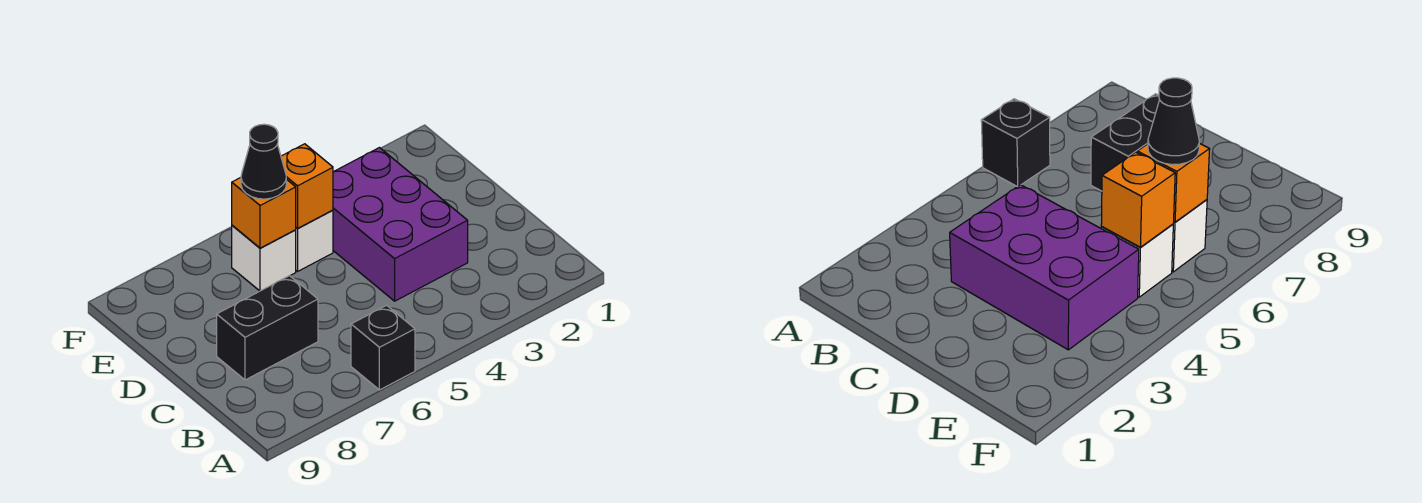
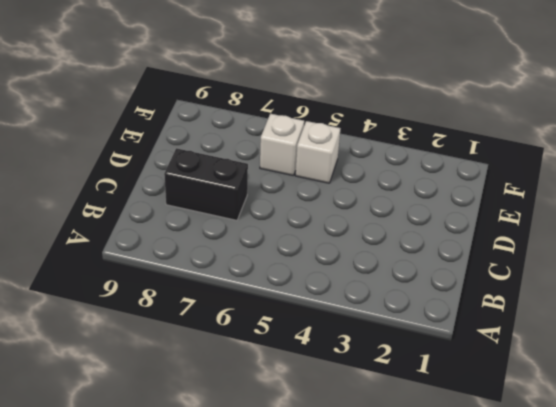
none -> black brick A6 level 1
none -> purple brick C3:E4 level 1

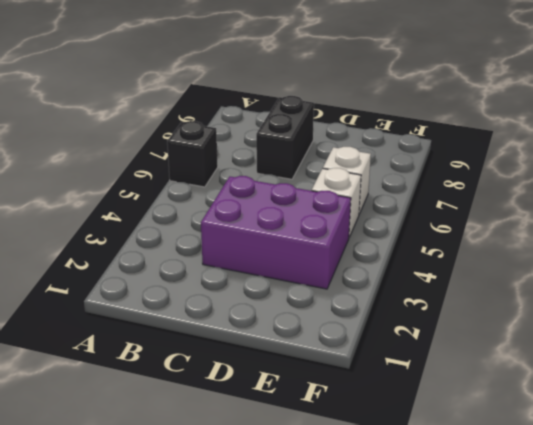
none -> orange brick E5 level 2
none -> orange brick E6 level 2

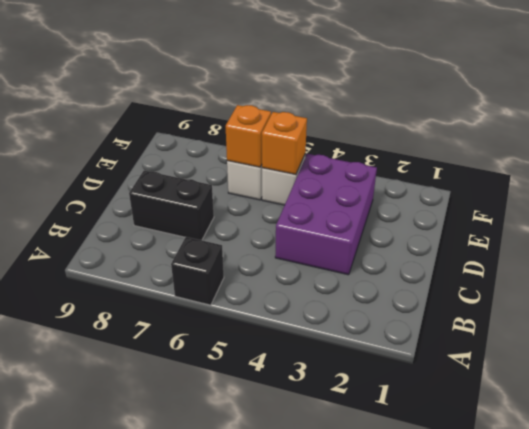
none -> black cone E6 level 3

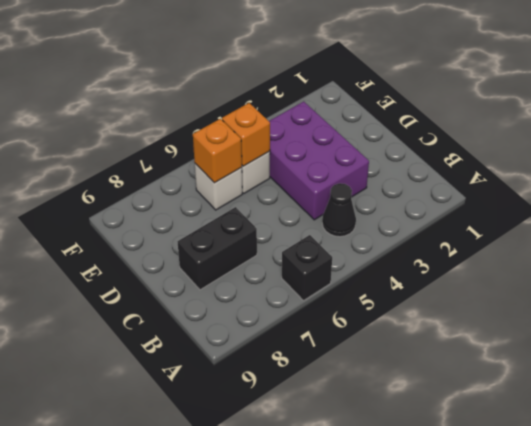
black cone B4 level 1 -> black cone E6 level 3

